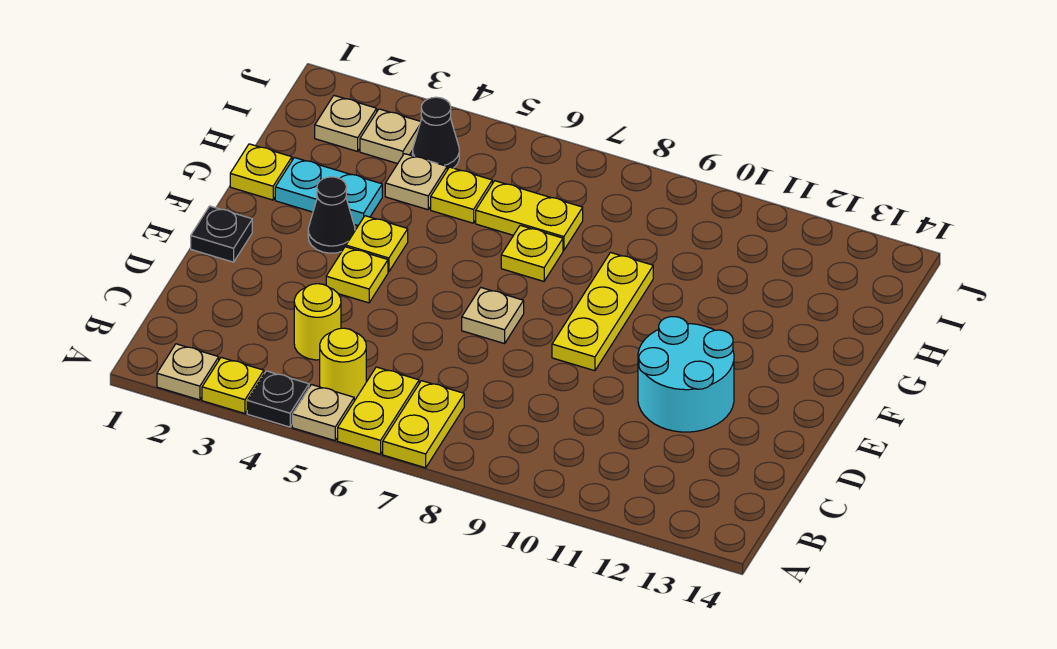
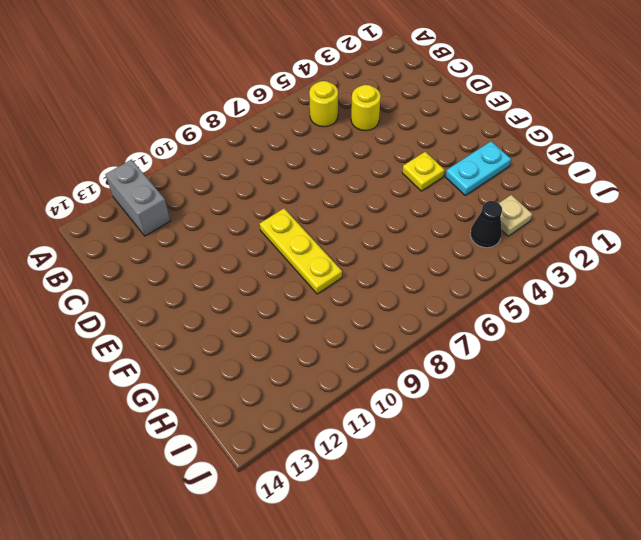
grey brick A12:B12 level 1 -> none
none -> tan plate A2 level 1
none -> yellow plate A3 level 1
none -> black plate A4 level 1

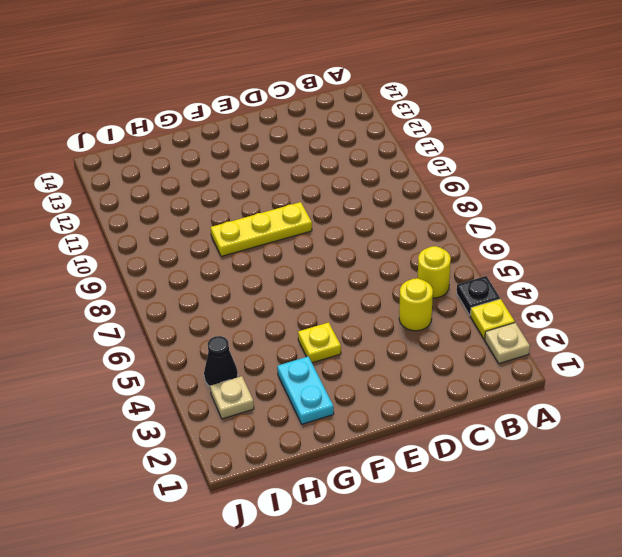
none -> tan plate A5 level 1
none -> yellow plate A6:B6 level 1
none -> yellow plate A7:B7 level 1

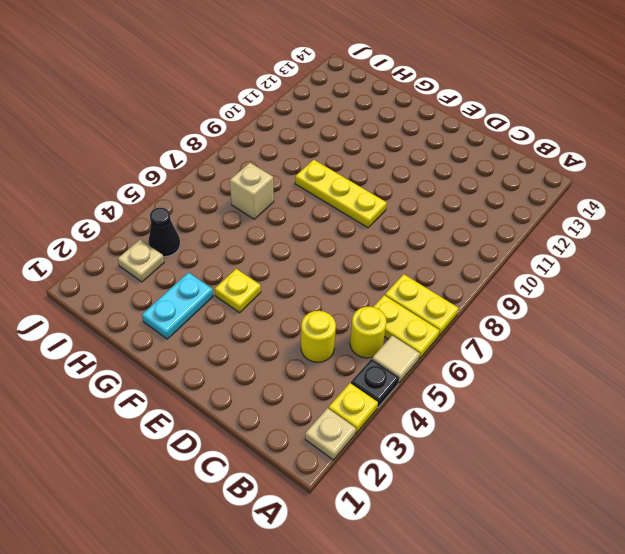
tan tile A5 level 1 -> tan plate A5 level 1
tan brick H7 level 1 -> yellow plate H6:H7 level 1
none -> cyan round brick D11:E12 level 1
none -> black plate E1 level 1
none -> yellow plate E4 level 1

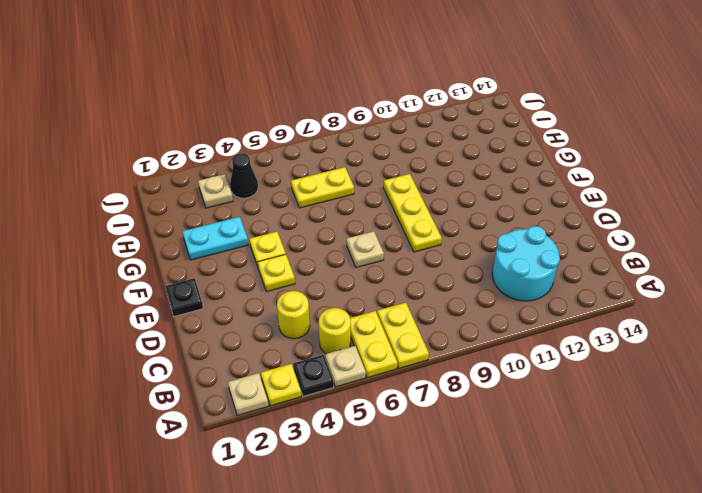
cyan round brick B11:C12 level 1 -> cyan round brick D11:E12 level 1
none -> black cone F3 level 1
none -> yellow plate G1 level 1
none -> yellow plate G7 level 1

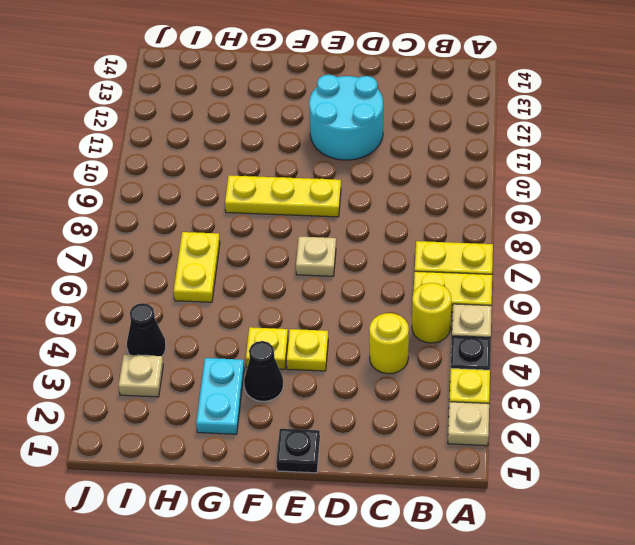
none -> yellow plate G1 level 1
none -> yellow plate G7 level 1
none -> tan plate H4 level 1

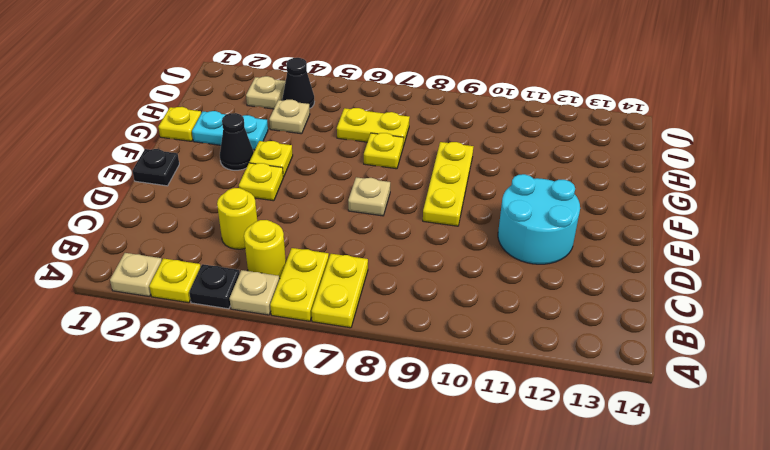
none -> yellow plate H5 level 1
none -> tan plate I2 level 1

